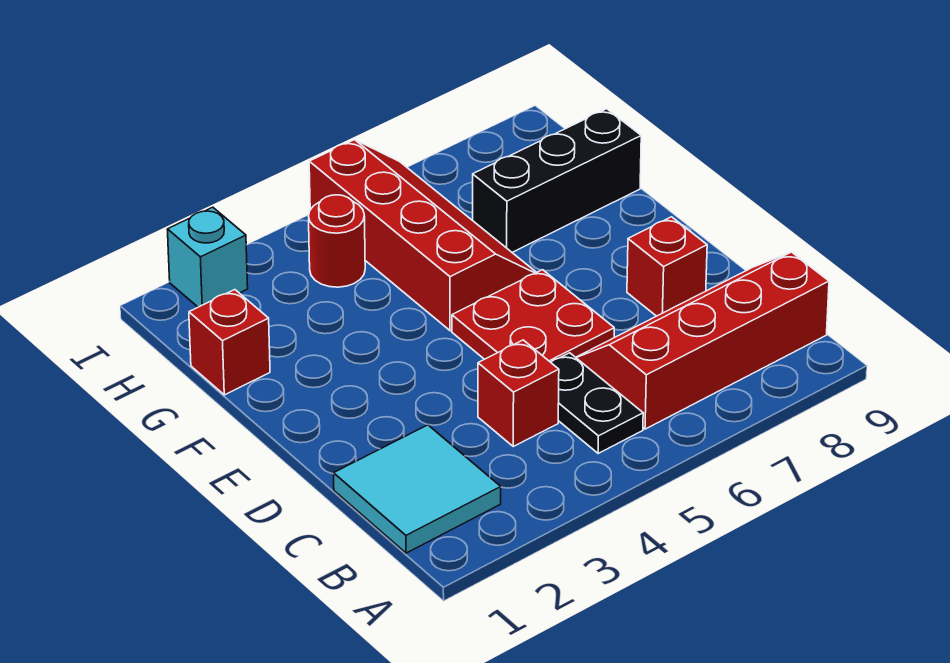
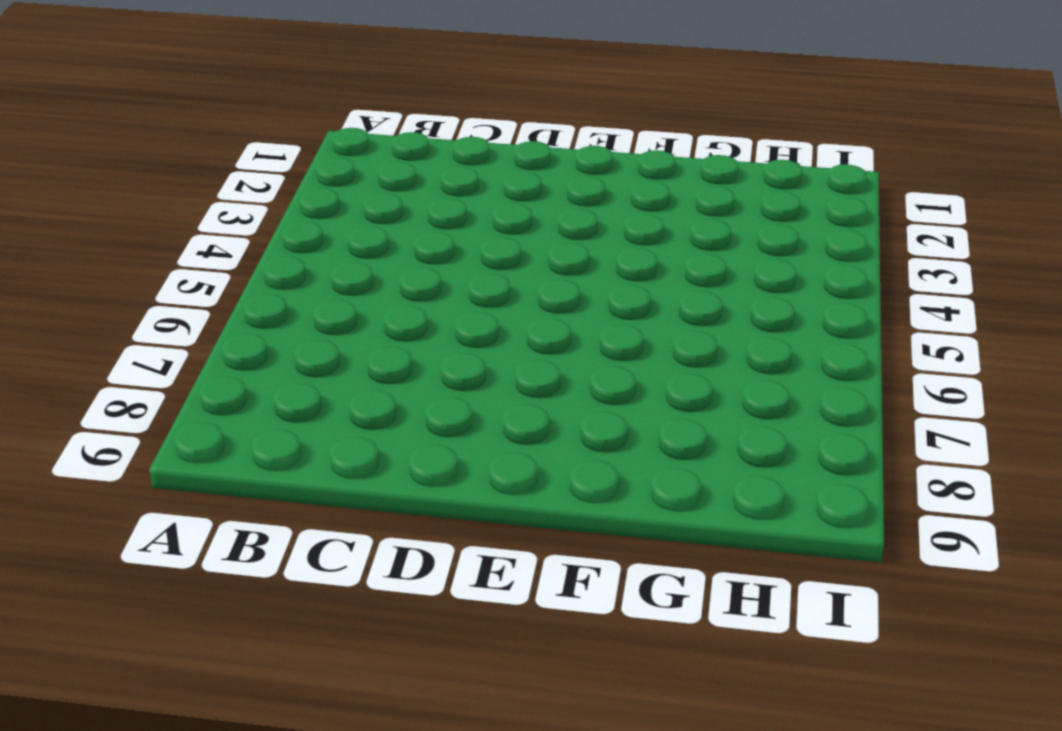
none -> cyan tile B1:C2 level 1
none -> black plate B5:C5 level 1

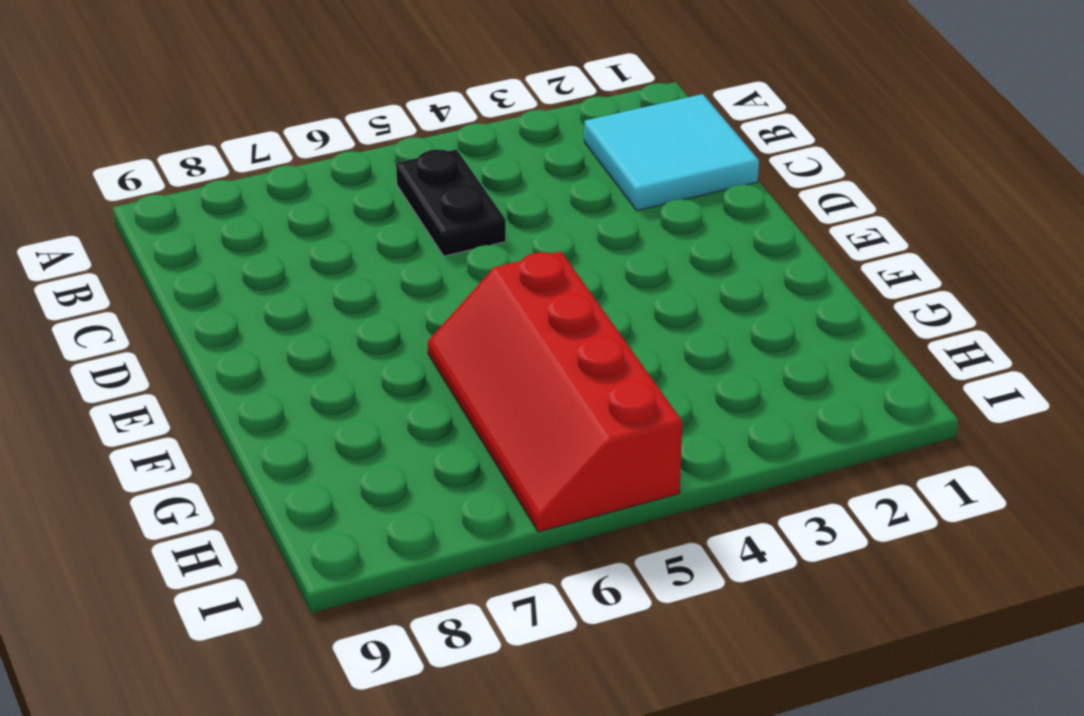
none -> red slope B6:C9 level 1 top B
none -> red brick C4 level 1

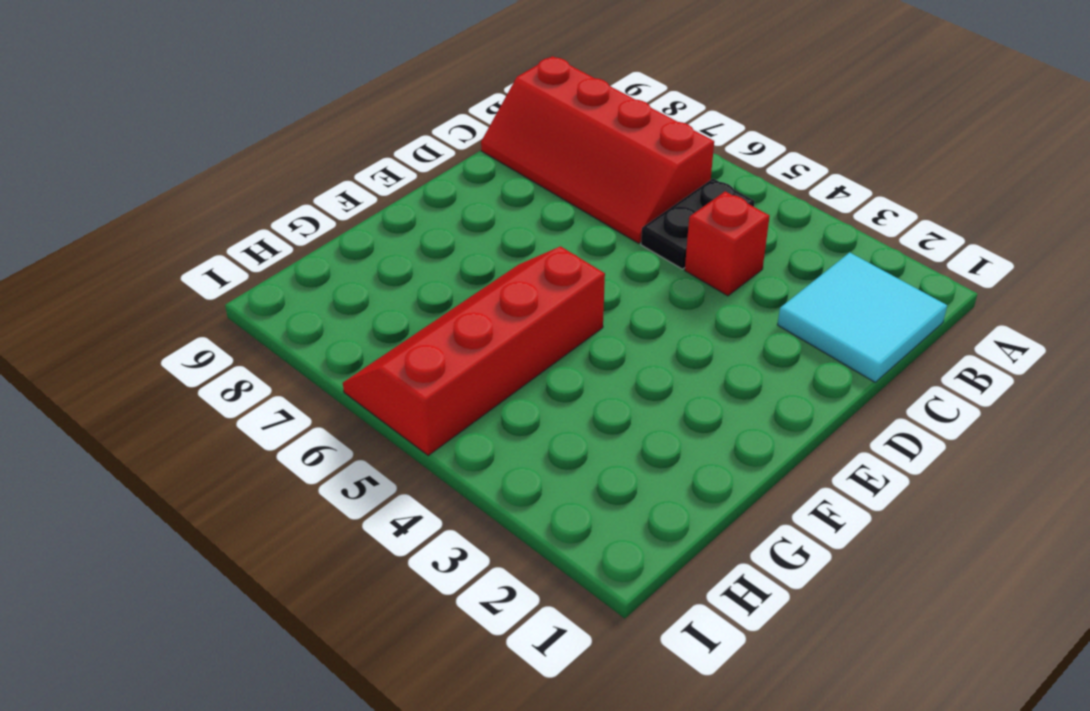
none -> red plate D5:E6 level 1
none -> red brick D8 level 1

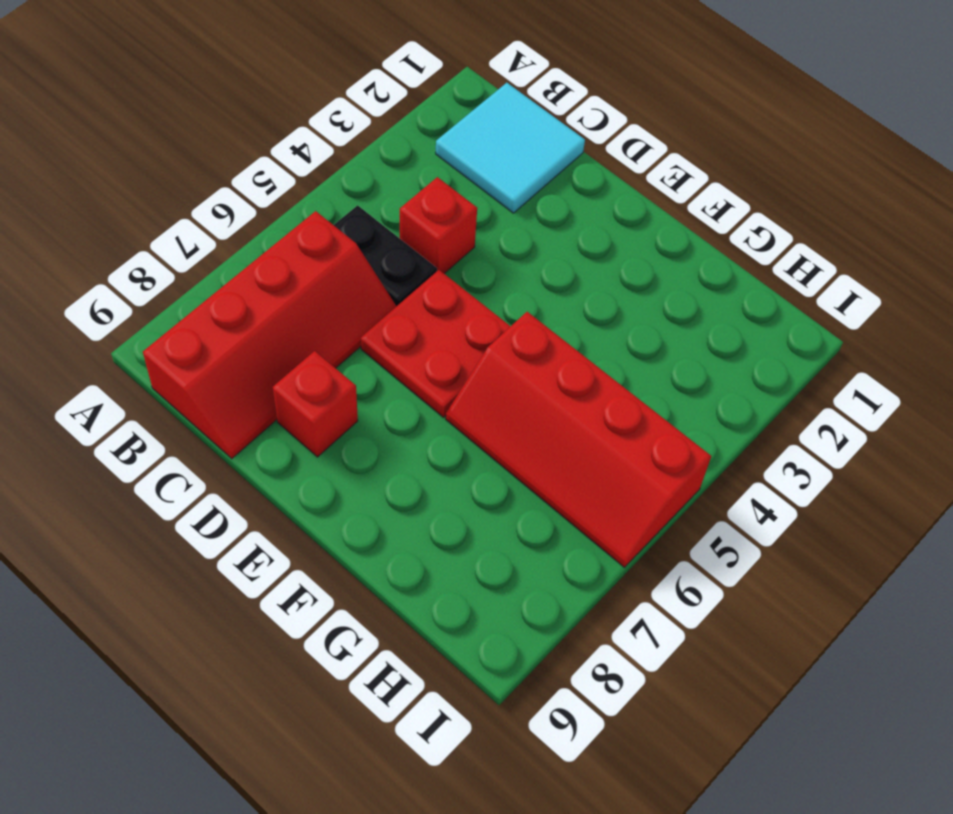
none -> red brick G1 level 1
none -> black brick G7:G9 level 1

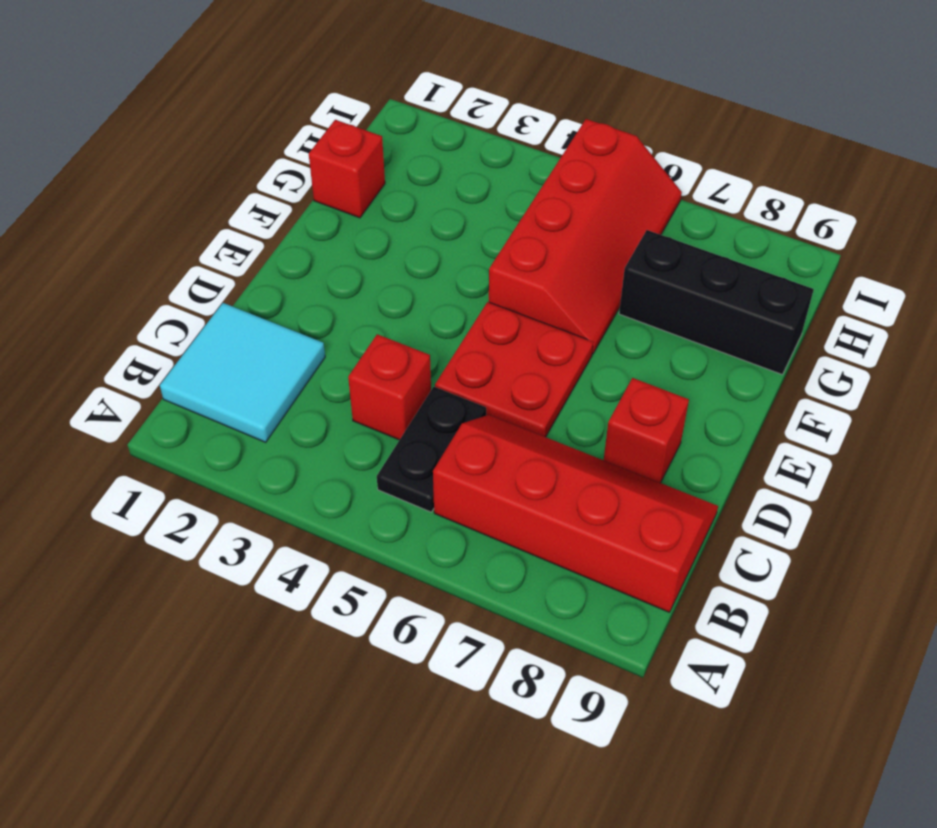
none -> red round brick H4 level 1
none -> cyan brick I2 level 1

